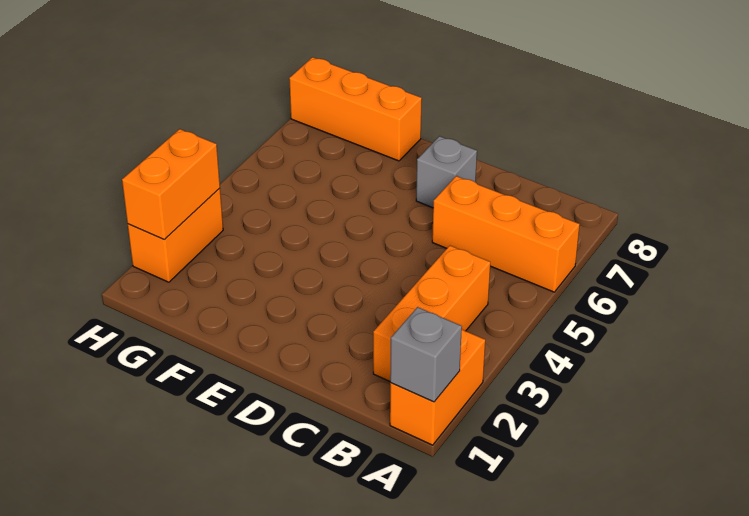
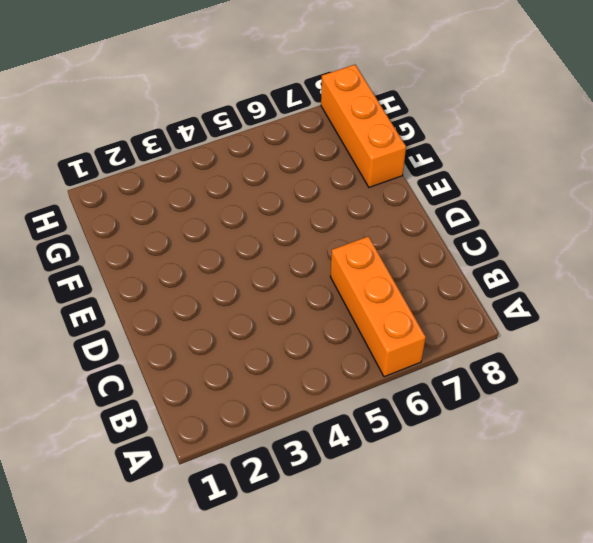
none -> orange brick A1:A2 level 1
none -> orange brick B2:B4 level 1

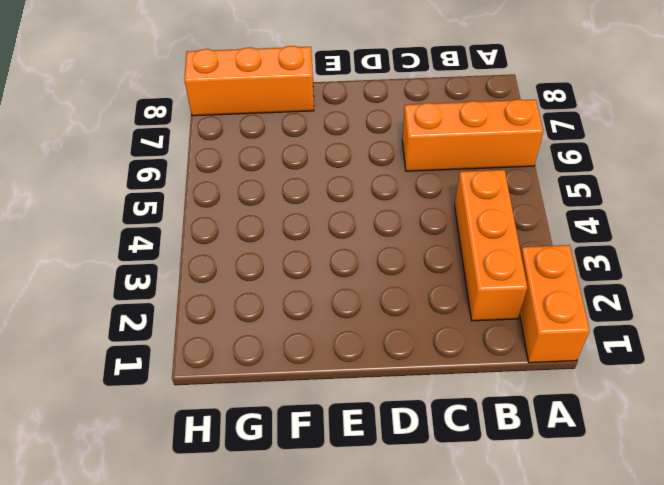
none -> grey brick D7 level 1
none -> orange brick H2:H3 level 1

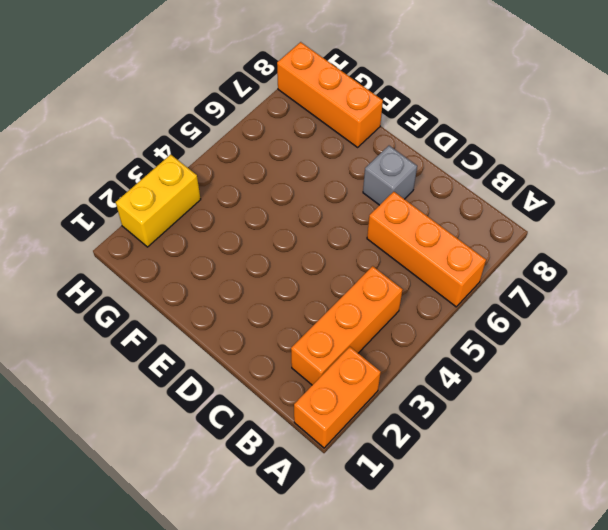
yellow brick H2:H3 level 1 -> orange brick H2:H3 level 1
none -> grey brick A1 level 2
none -> orange brick H2:H3 level 2

